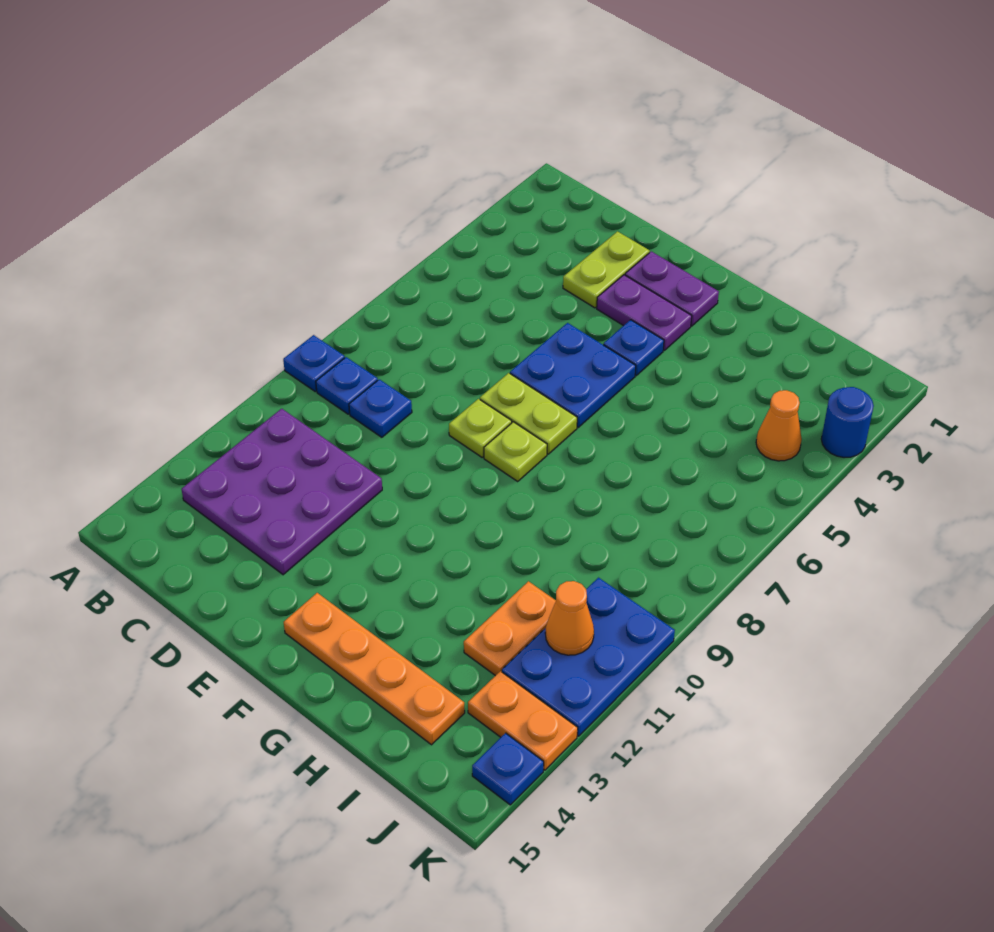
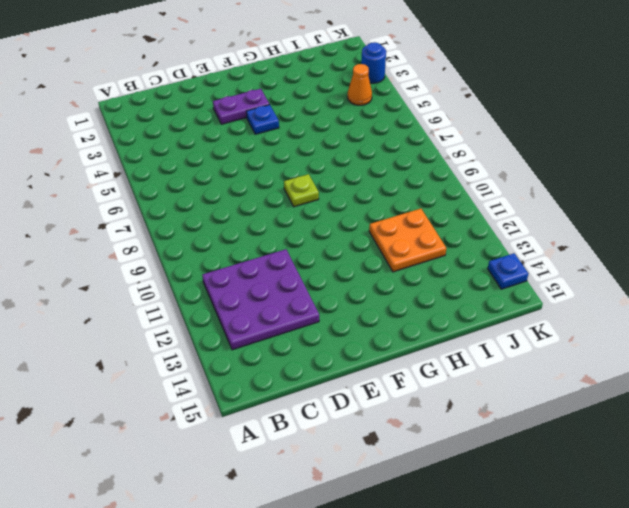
orange plate H11:I12 level 1 -> orange plate I11:I12 level 1
none -> blue plate A9 level 1
none -> blue plate B9 level 1
none -> blue plate C9 level 1

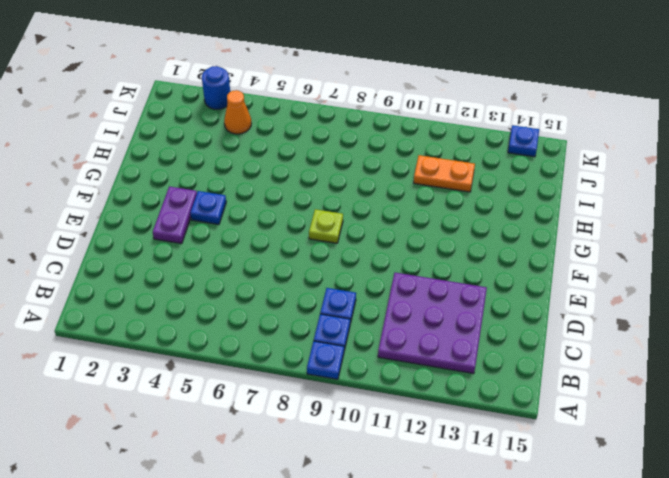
none -> lime plate D2:D3 level 1
none -> purple plate E2:F2 level 1
none -> blue plate E5:F6 level 1

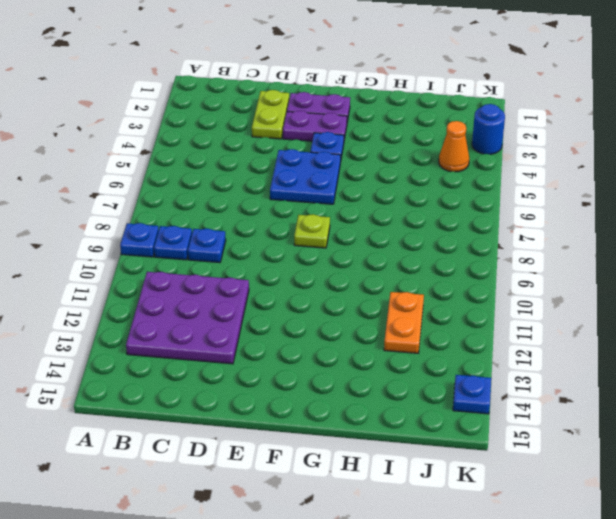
none -> lime plate E7:F7 level 1
none -> lime plate E8 level 1
none -> orange plate F14:I14 level 1

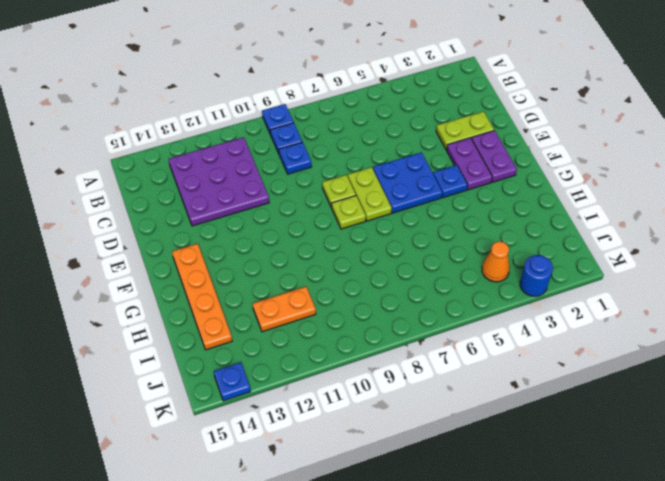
none -> blue plate J10:K12 level 1
none -> orange plate J13:K13 level 1
none -> orange cone J11 level 2

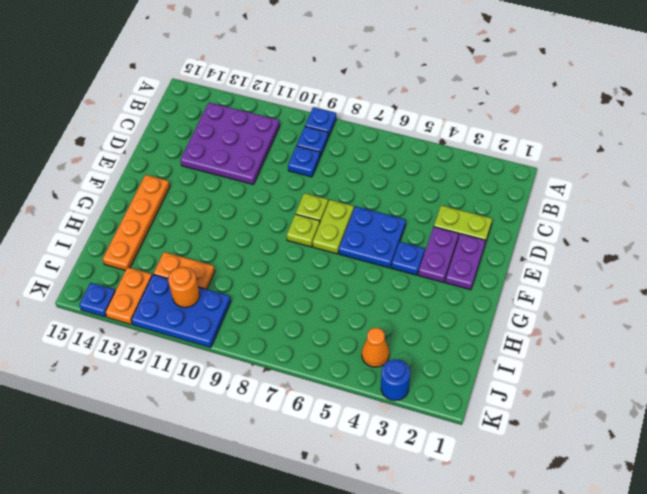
orange round brick J11 level 2 -> orange cone J11 level 2

